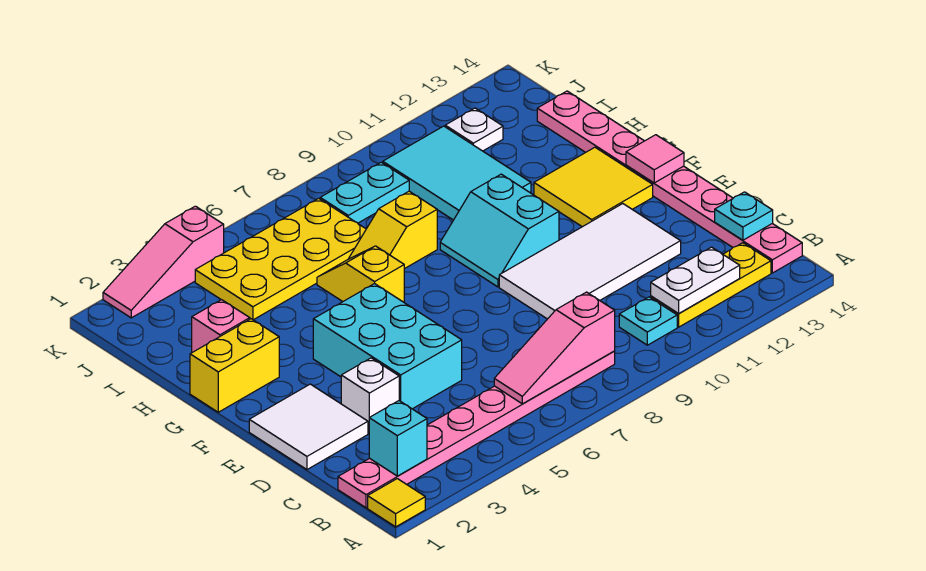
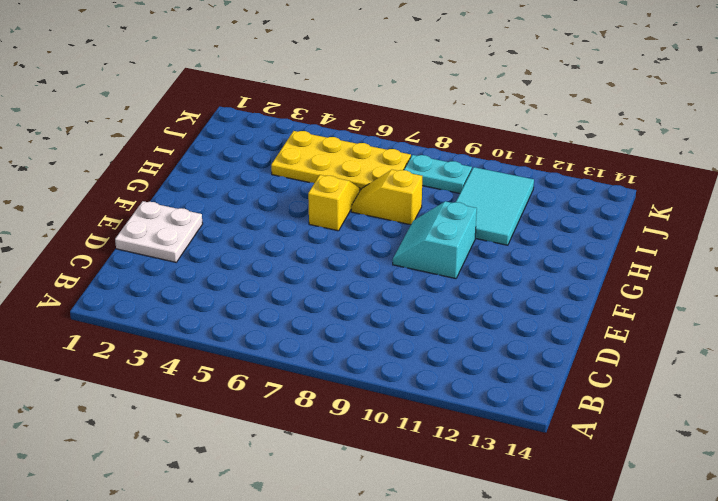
white plate D1:E2 level 1 -> white tile D1:E2 level 1
none -> yellow tile A1 level 1
none -> pink plate B1:B8 level 1
none -> cyan plate B10 level 1

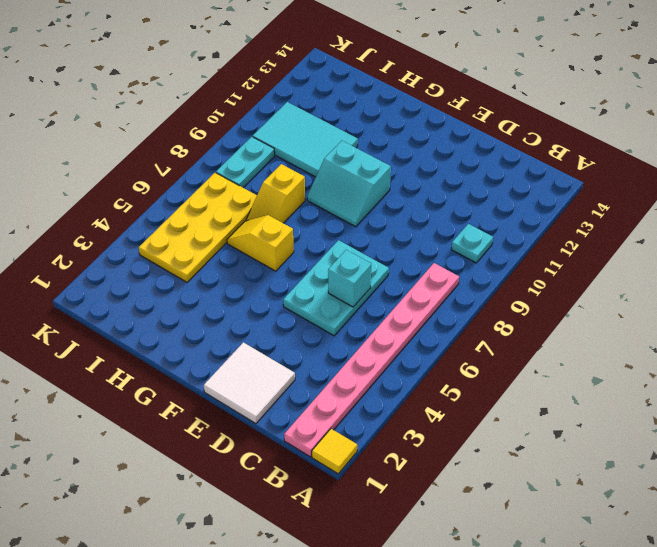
cyan plate D5:E7 level 1 -> cyan brick D4:F5 level 1
cyan brick D6 level 2 -> cyan brick B2 level 2
none -> yellow plate B11:B13 level 1
none -> pink plate B14:I14 level 1
none -> white brick D3 level 1

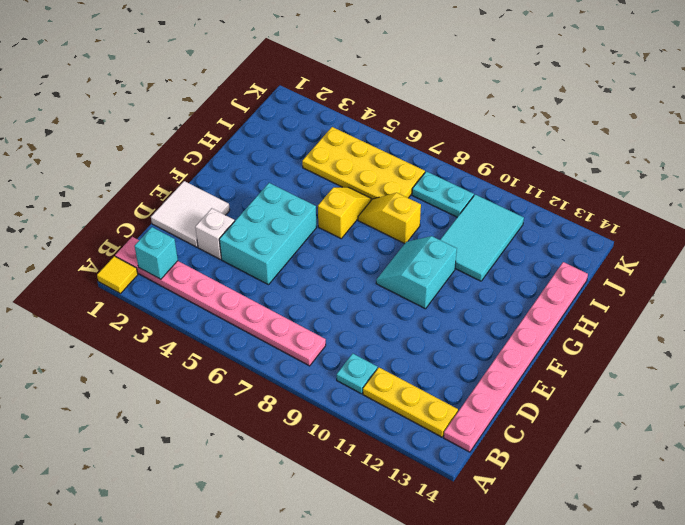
none -> white tile D9:E12 level 1
none -> yellow tile F12:G13 level 1
none -> yellow brick G1:G2 level 1

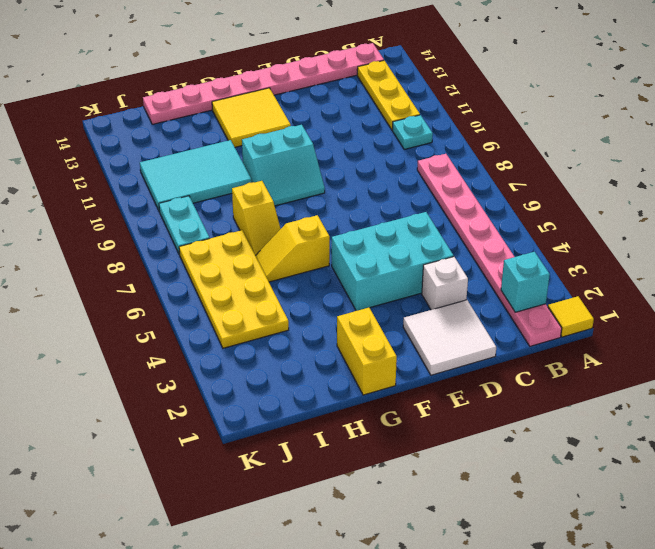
none -> white tile D9:E12 level 1
none -> pink brick H2 level 1
none -> white plate J12 level 1

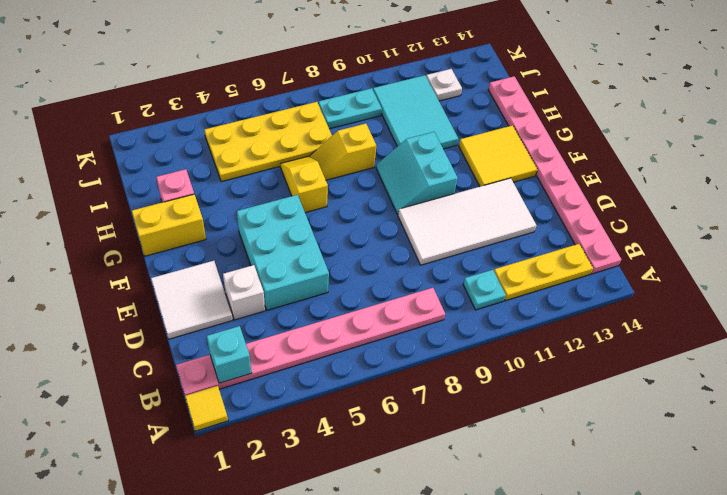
none -> pink slope K2:K4 level 1 top 4
none -> pink slope B6:B8 level 2 top 8
none -> white plate B11:B12 level 2

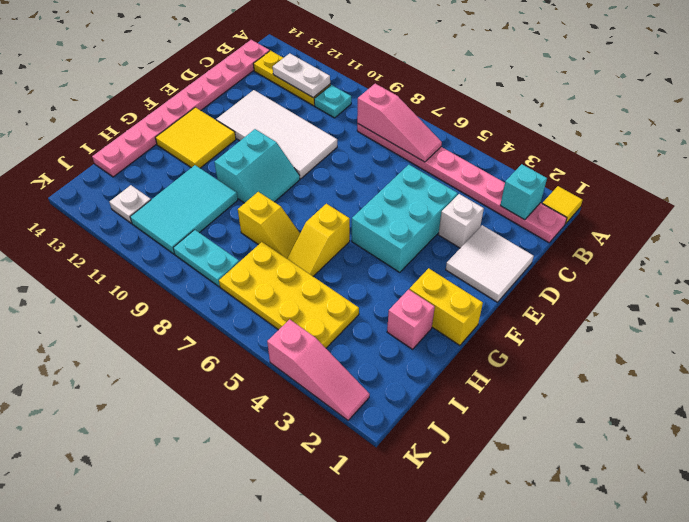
none -> cyan plate C14 level 2
none -> pink tile F14 level 2

